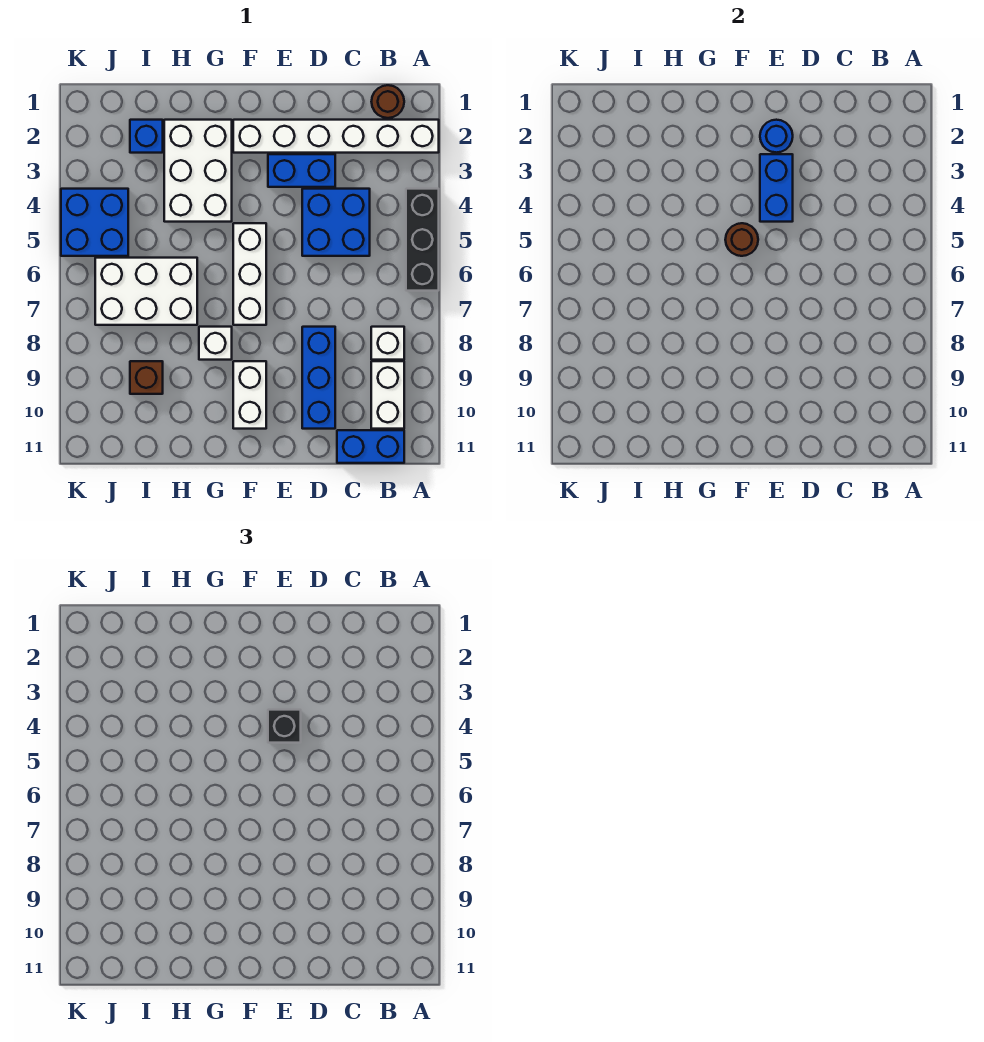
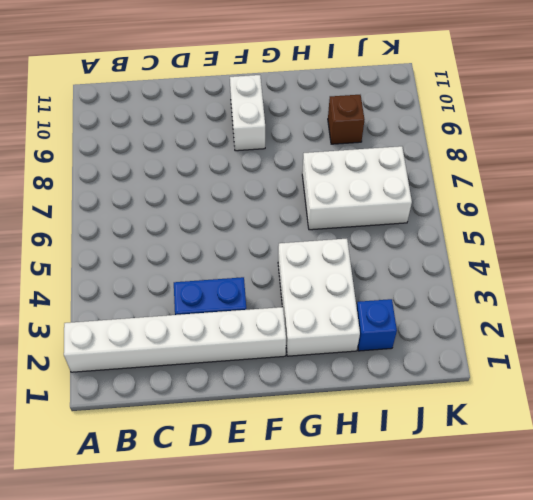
none -> black brick A4:A6 level 1
none -> brown round brick B1 level 1
none -> white brick B8 level 1

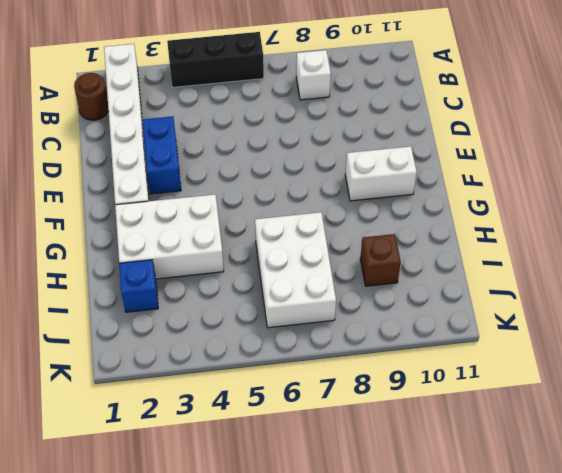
none -> white brick B9:B10 level 1
none -> blue brick B11:C11 level 1
none -> blue brick C4:D5 level 1

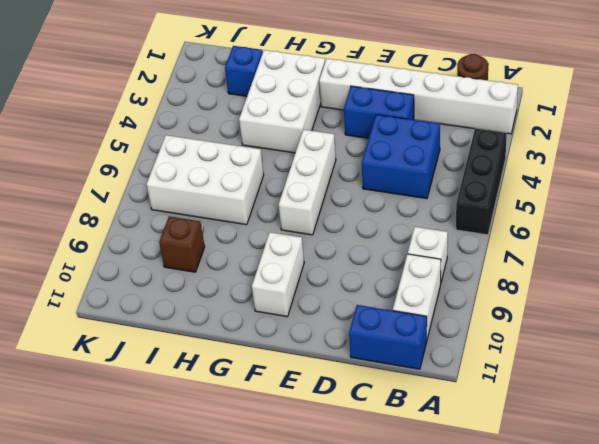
none -> blue brick D8:D10 level 1
none -> white brick G8 level 1
none -> blue brick J4:K5 level 1

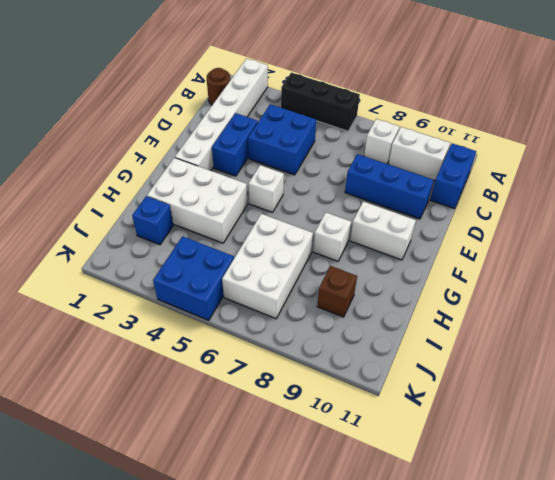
white brick F5 level 1 -> white brick F5:F7 level 1
none -> blue round brick E2 level 2
none -> blue brick E3:E4 level 2
none -> brown round brick F5 level 2

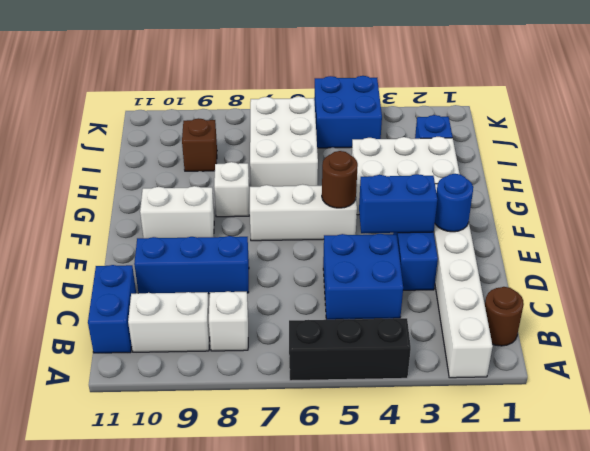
none -> black brick E4 level 3

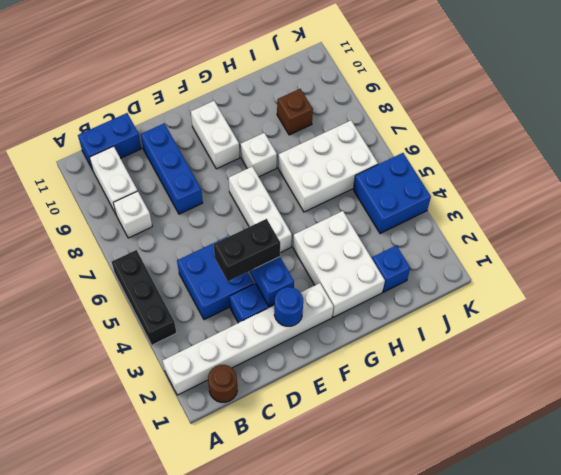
black brick D4:E4 level 3 -> black brick E4 level 3
none -> brown round brick F5 level 2

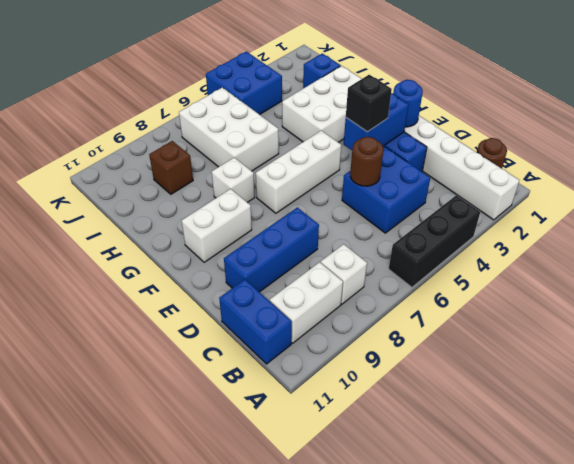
brown round brick D5 level 2 -> brown round brick F5 level 2

